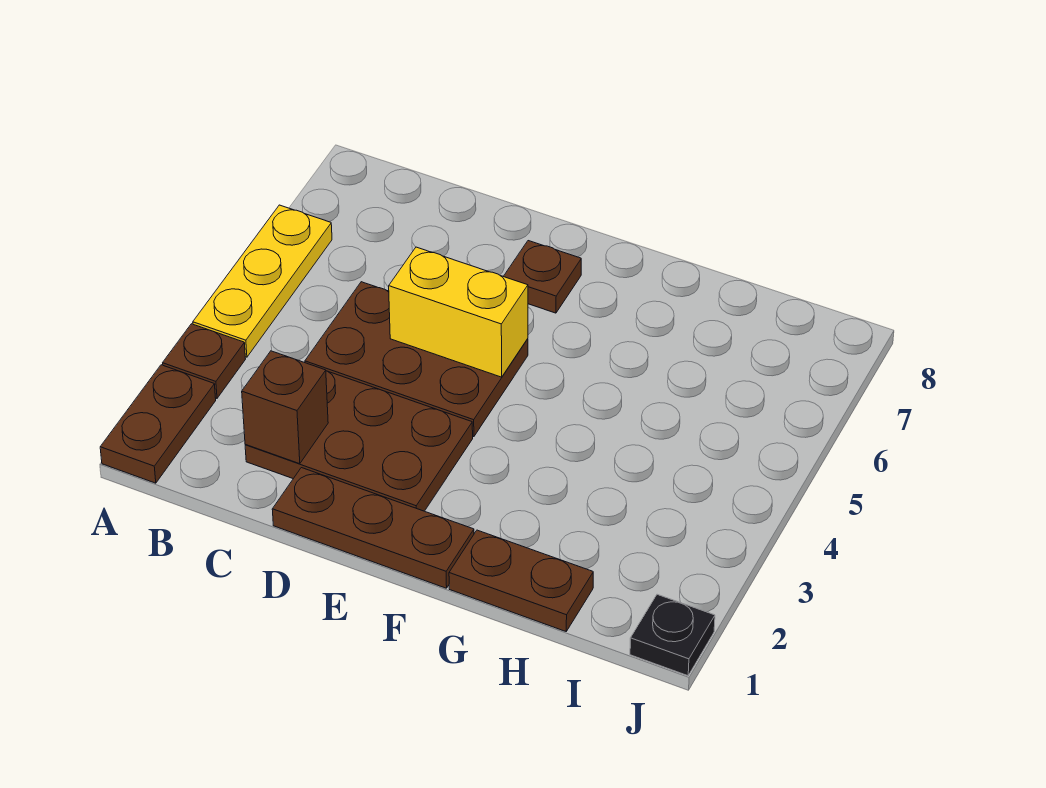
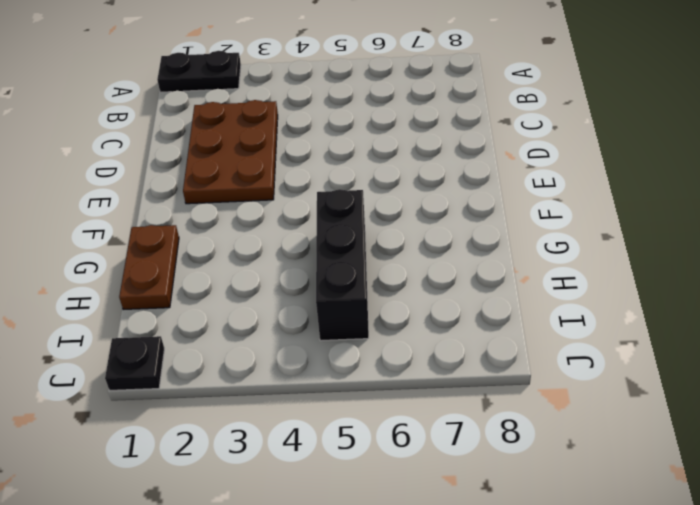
black plate A1:A2 level 1 -> brown plate A1:A2 level 1
black brick G5:I5 level 1 -> none
none -> brown plate A3 level 1
none -> yellow plate A4:A6 level 1

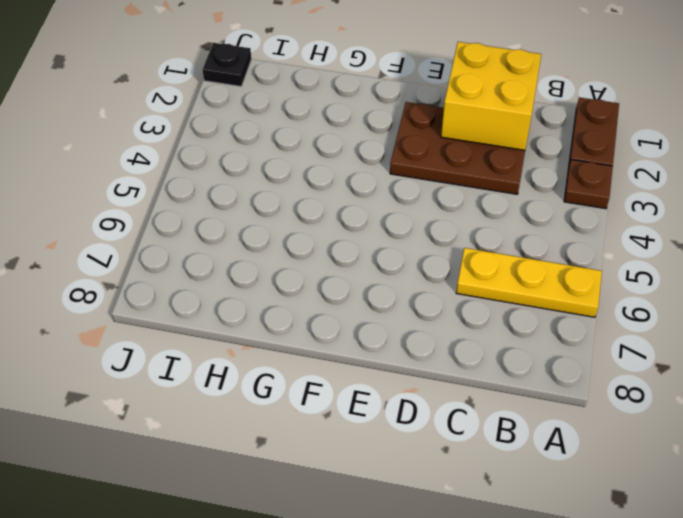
yellow plate A6:C6 level 1 -> yellow plate A4:A6 level 1
yellow brick C1:D2 level 2 -> brown brick C2 level 2
none -> brown plate C4:E5 level 1
none -> brown plate D1:F1 level 1

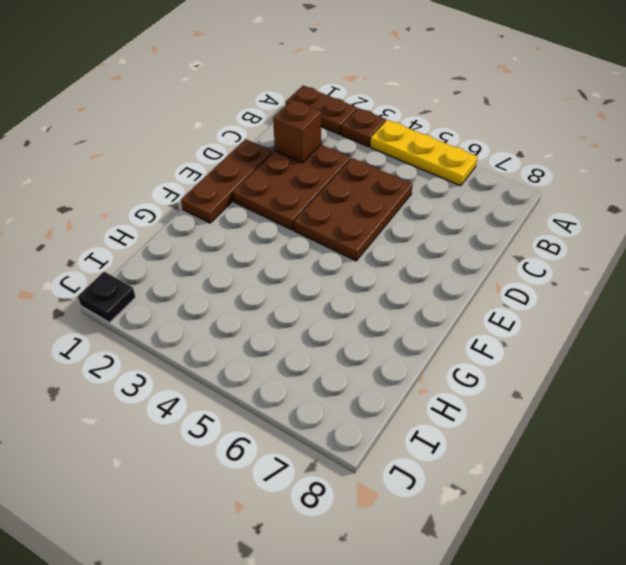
none -> brown plate E7 level 1
none -> brown plate G1:H1 level 1

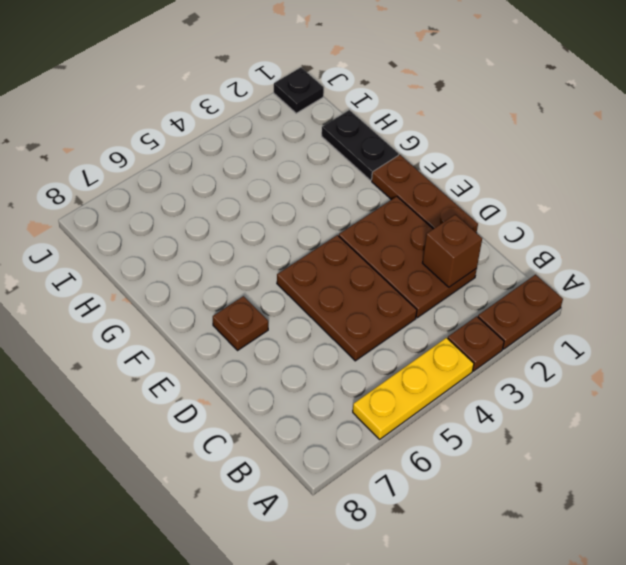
black plate G1:H1 level 1 -> brown plate G1:H1 level 1
none -> yellow brick D5:E5 level 2

